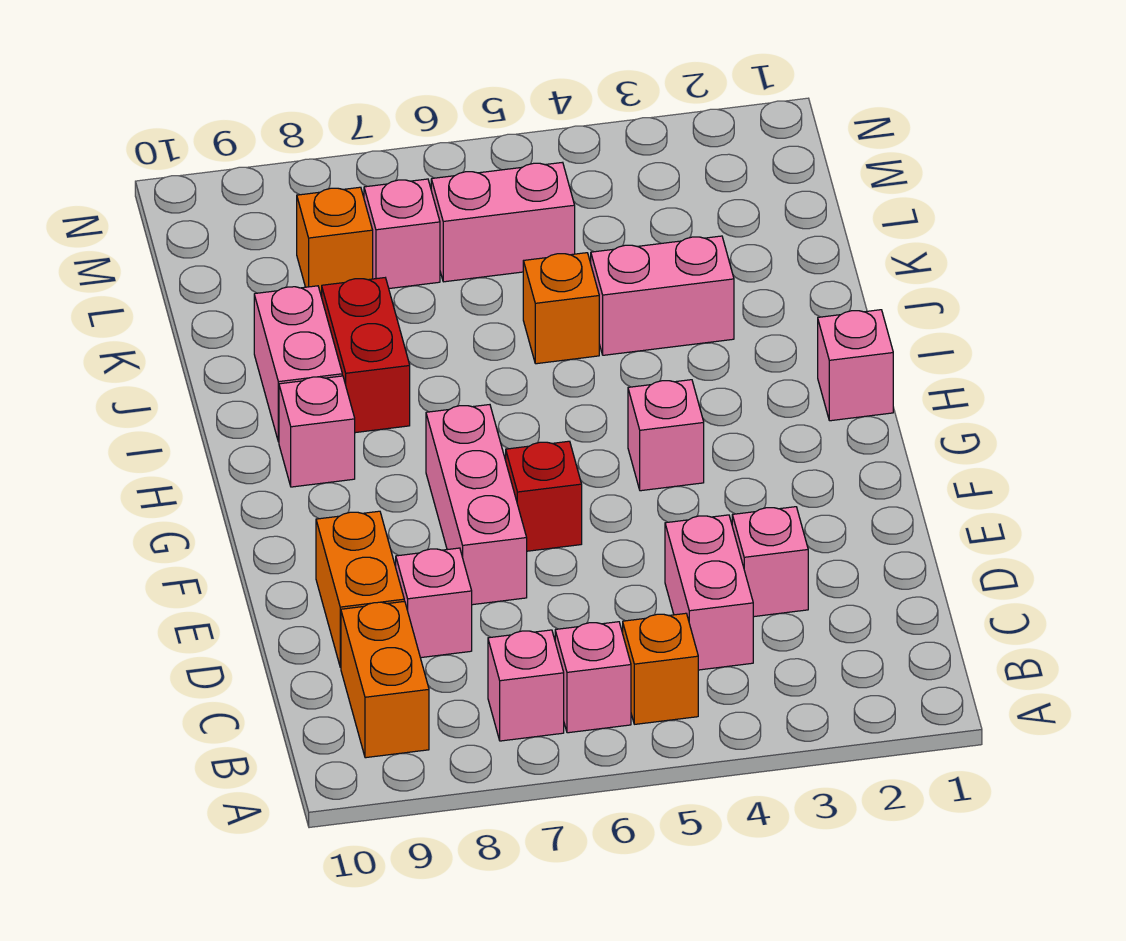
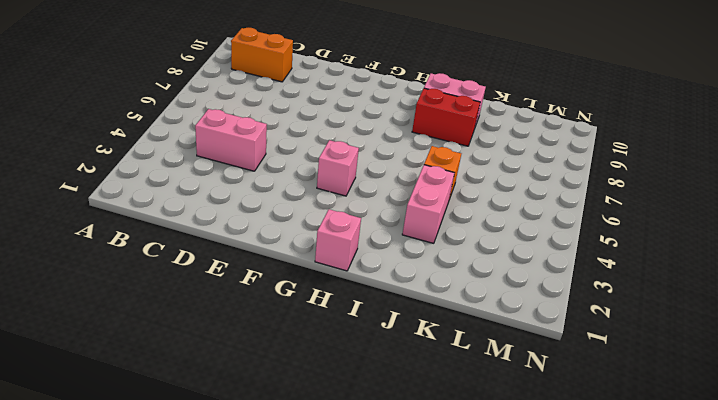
none -> orange brick B5 level 1
none -> pink brick B6 level 1
none -> pink brick B7 level 1

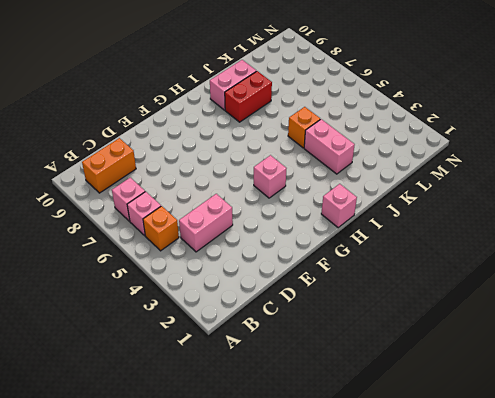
none -> pink brick D3 level 1
none -> pink brick D8 level 1
none -> orange brick D9:E9 level 1

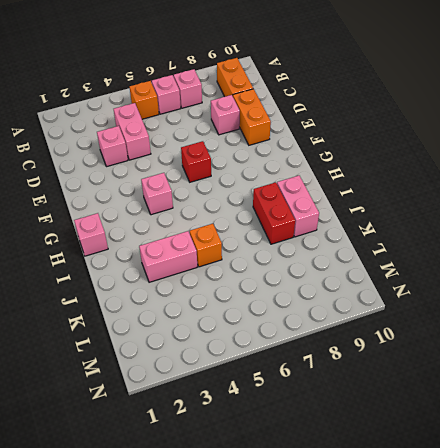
none -> pink brick E7:G7 level 1
none -> pink brick H9 level 1
none -> pink brick L5:L6 level 1

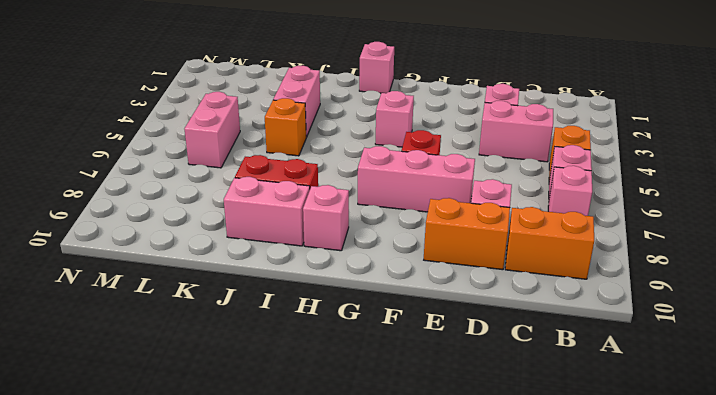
none -> pink brick L7 level 1
none -> orange brick L8 level 1

